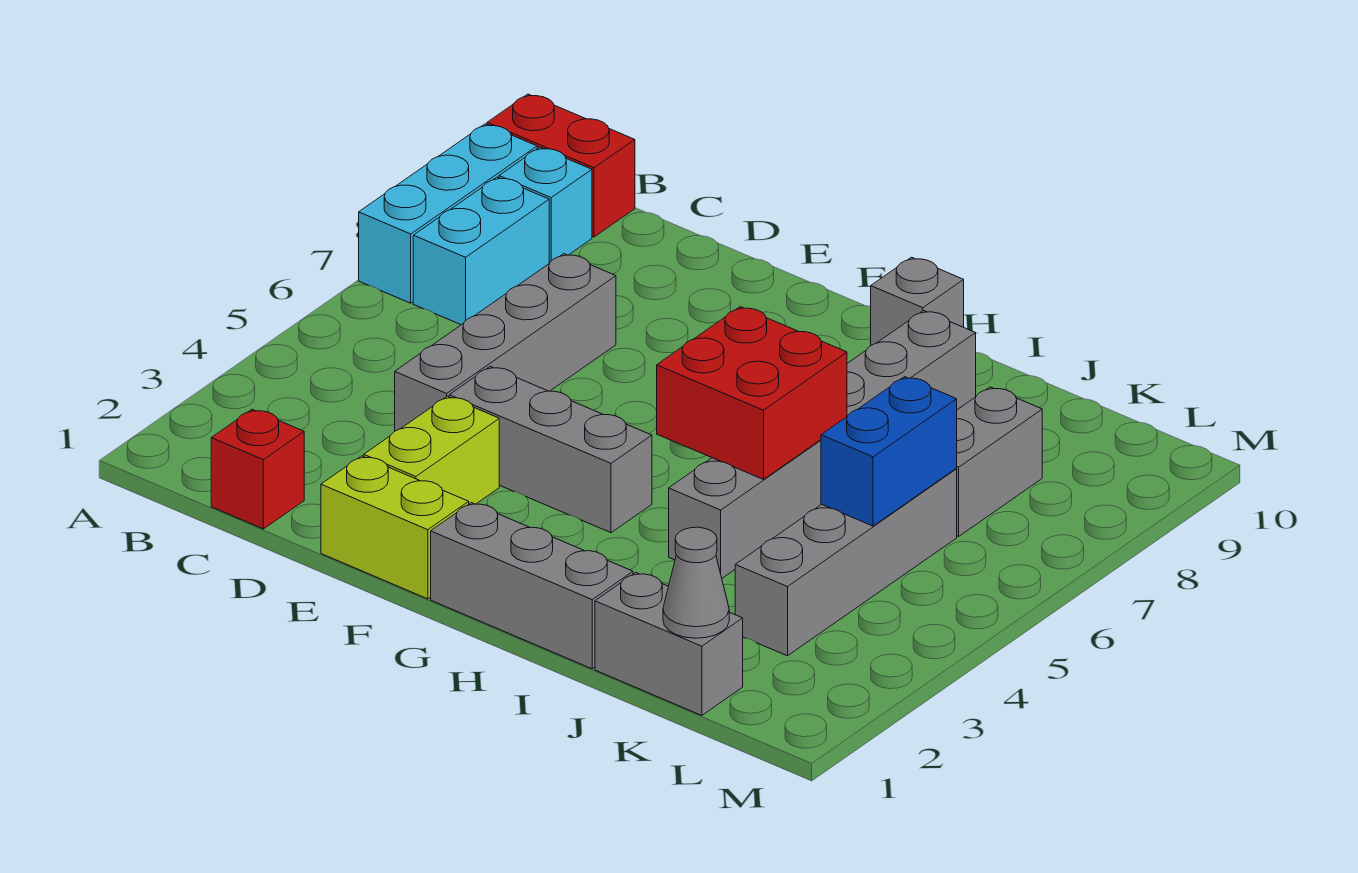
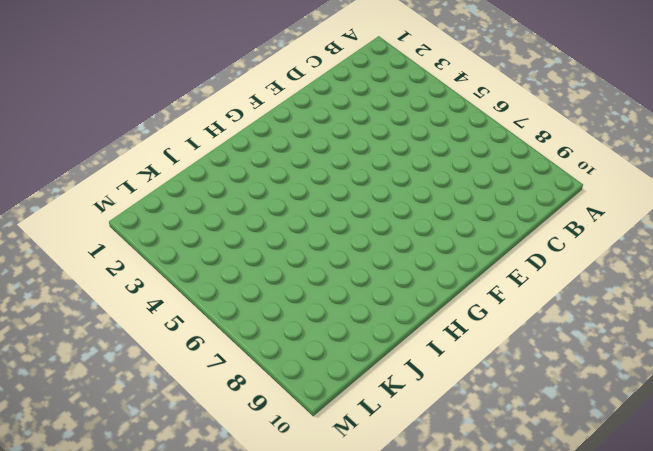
none -> cyan brick A7:A9 level 1
none -> red brick A10:B10 level 1
none -> cyan brick B7:B8 level 1

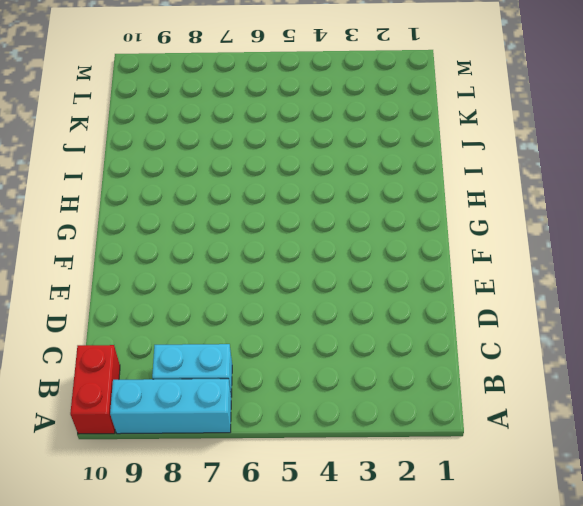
none -> cyan brick B9 level 1
none -> red brick C1 level 1
none -> grey brick D4:D7 level 1

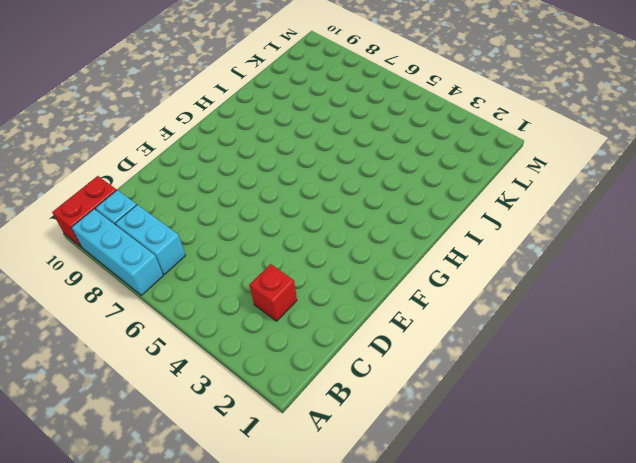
red brick C3 level 1 -> red brick C1 level 1
none -> grey brick D4:D7 level 1
none -> lime brick E1:F1 level 1
none -> lime brick E2:E3 level 1

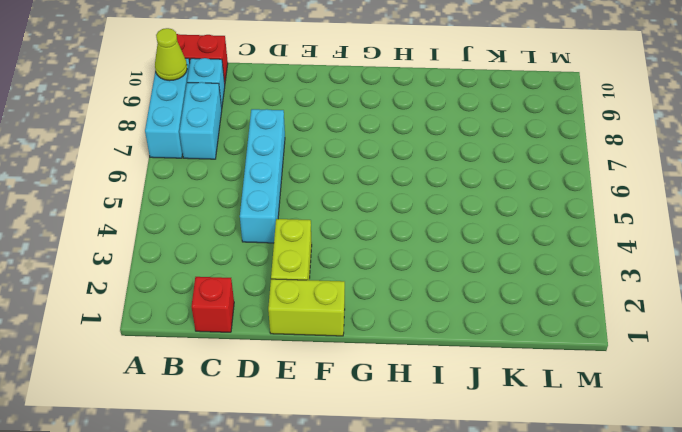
lime cone A9 level 2 -> none
cyan brick D4:D7 level 1 -> grey brick D4:D7 level 1
none -> grey brick E4:G4 level 1
none -> grey brick G1:I1 level 1
none -> grey brick H10 level 1

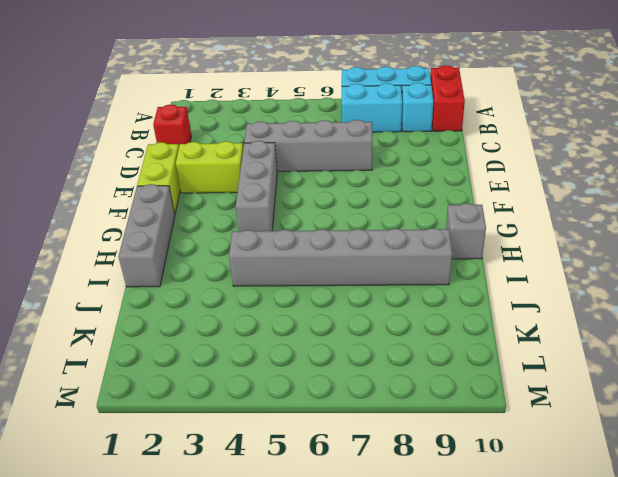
none -> grey brick J1:K1 level 1
none -> grey brick K3:K6 level 1
none -> grey brick K7:K8 level 1

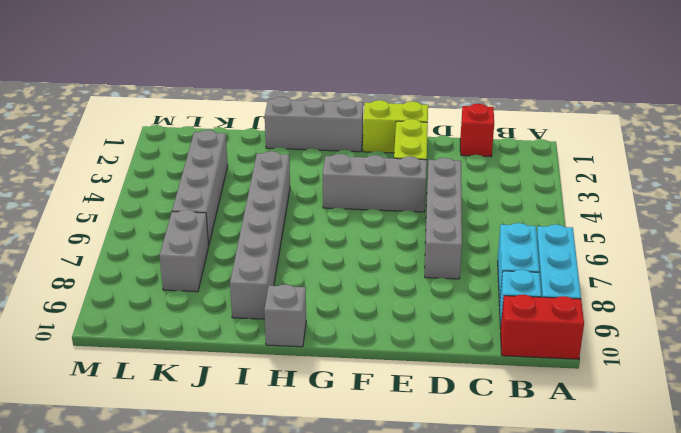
none -> grey brick J1:K1 level 1
none -> red brick H5:I6 level 2
none -> grey cone K1 level 2

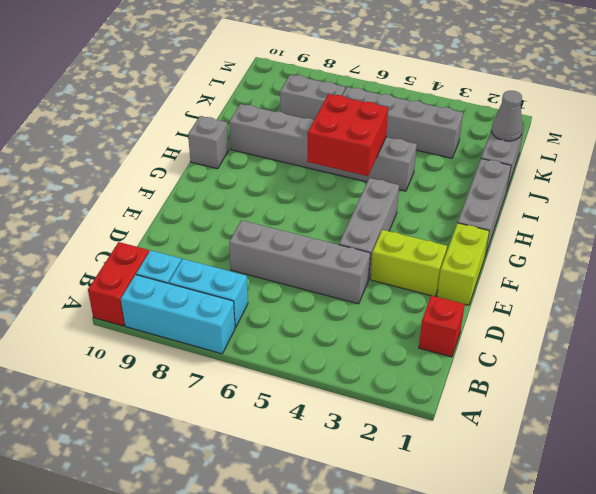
none -> blue brick K5:K6 level 2

